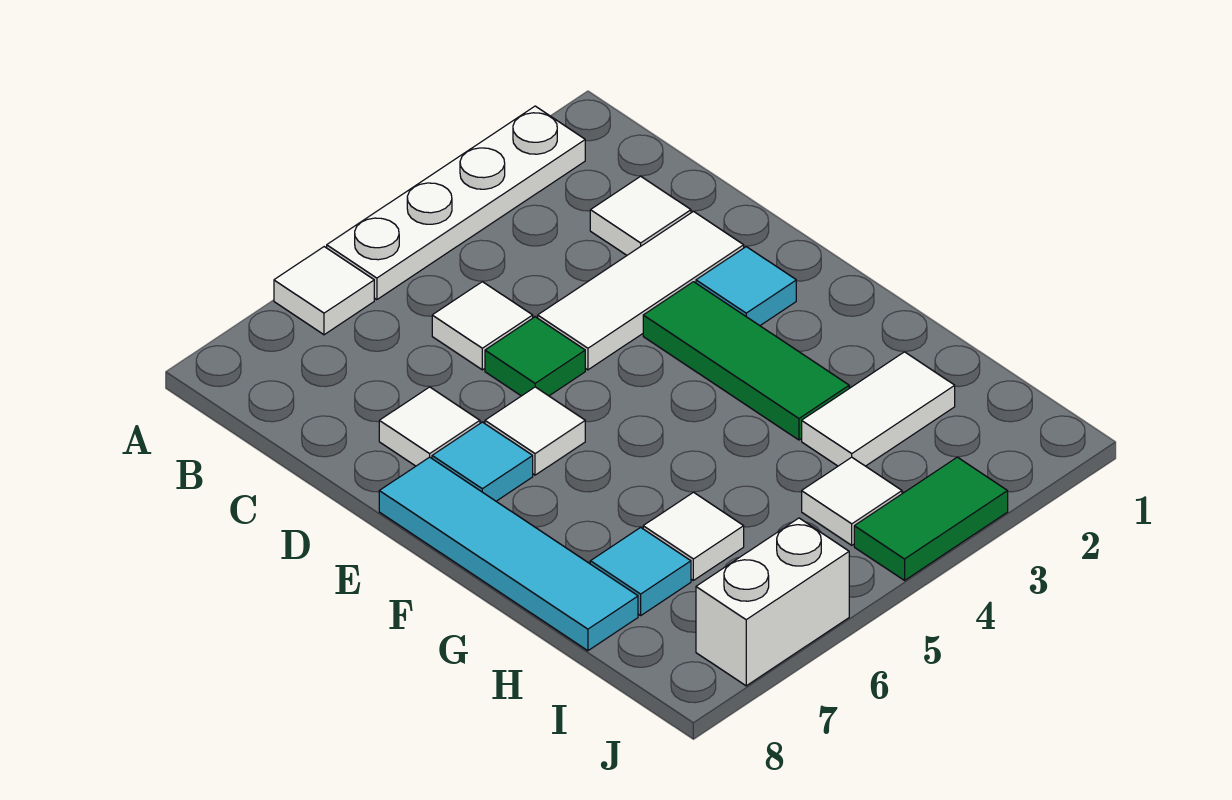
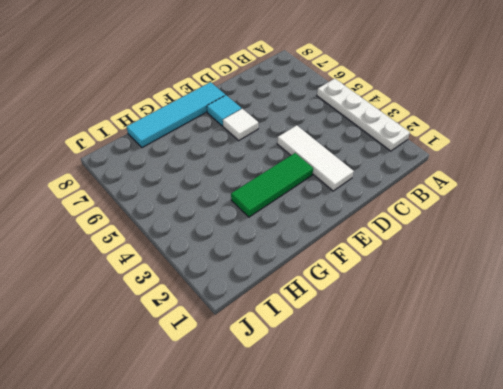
none -> white tile A6 level 1
none -> white tile C2 level 1
none -> white tile C5 level 1

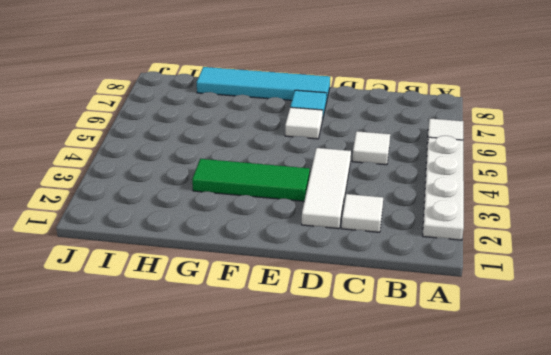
none -> green tile D5 level 1
none -> white tile D7 level 1
none -> cyan tile E2 level 1

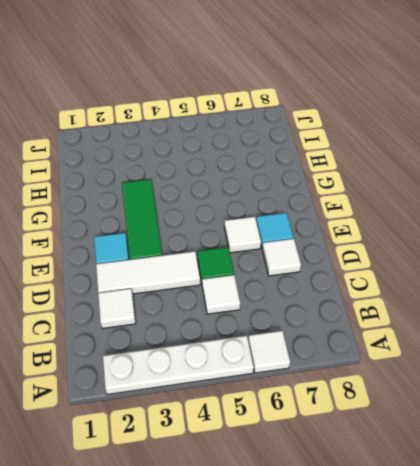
none -> cyan tile E8:H8 level 1
none -> white tile H2:H3 level 1
none -> white tile H6 level 1

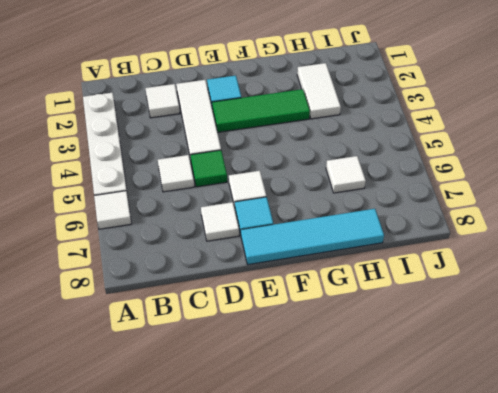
none -> cyan tile H7 level 1
none -> white tile I4 level 1
none -> green tile J3:J4 level 1

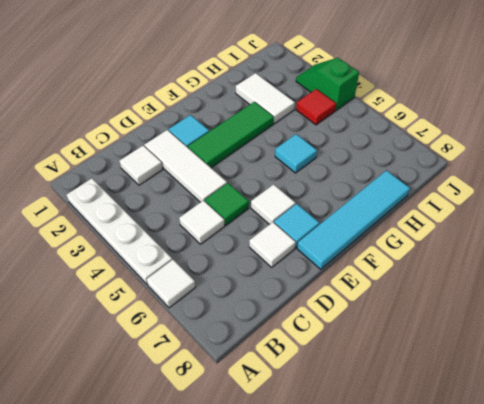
cyan tile G5 level 1 -> cyan tile H7 level 1
red tile I4 level 1 -> white tile I4 level 1
green slope J3:J4 level 1 top 4 -> green tile J3:J4 level 1
none -> white tile H6 level 1
none -> white brick J6:J7 level 1

